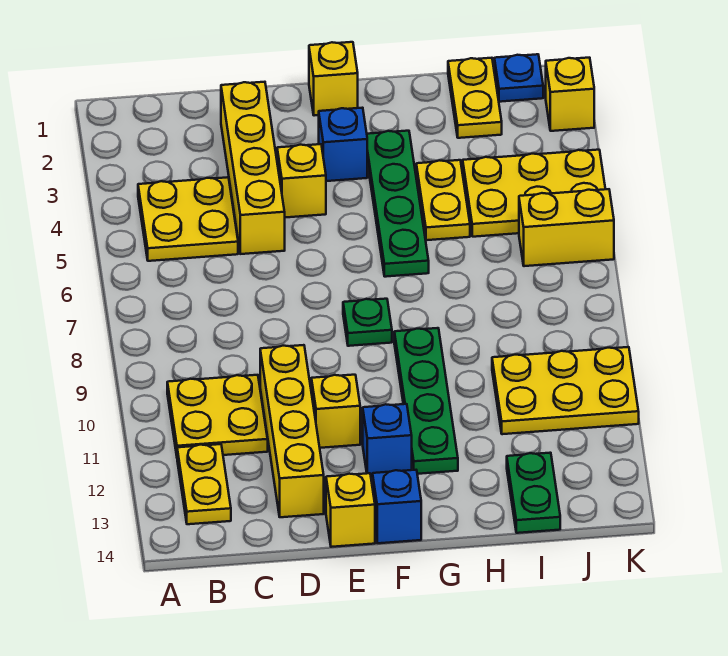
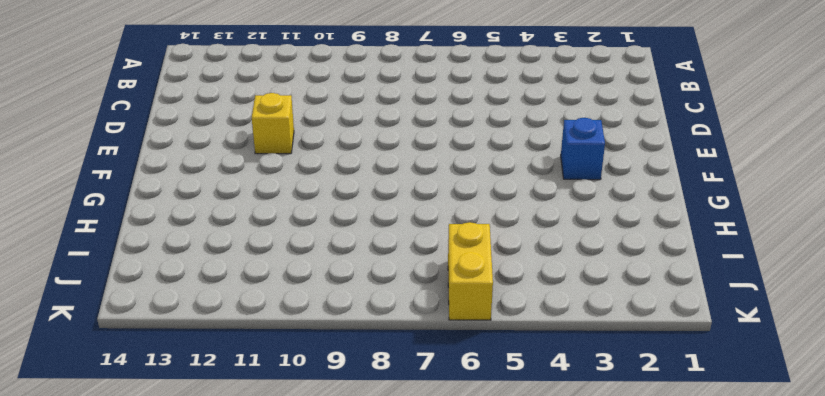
none -> yellow plate B4:C5 level 1
none -> yellow plate B10:C11 level 1
none -> yellow plate B12:B13 level 1

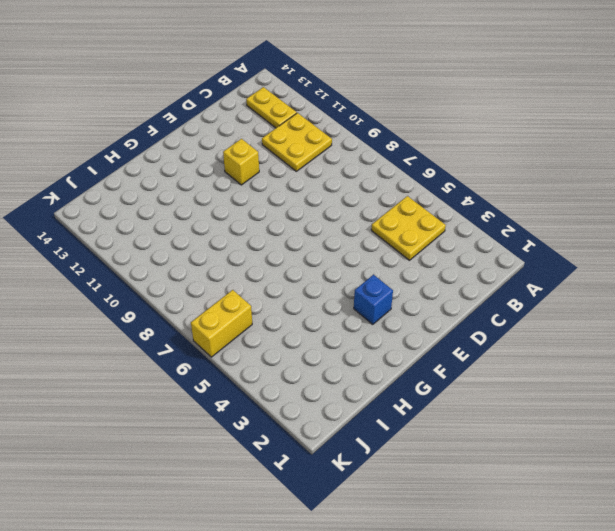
none -> yellow brick D2:D5 level 1
none -> yellow brick D10:D13 level 1
none -> yellow brick E4 level 1

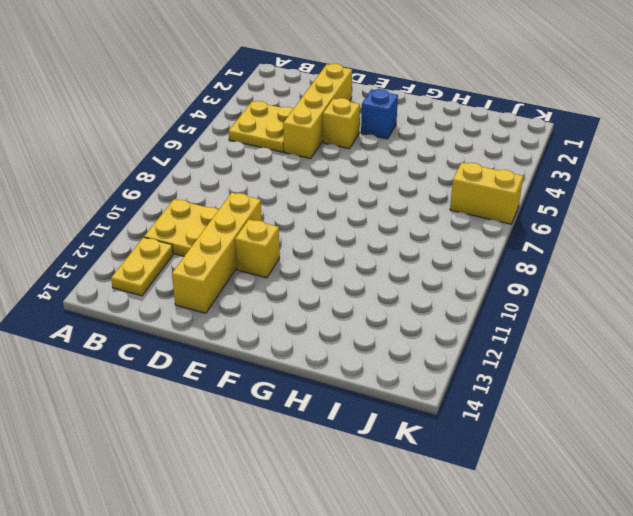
none -> yellow brick E14 level 1
none -> yellow brick F1 level 1
none -> green plate F8 level 1

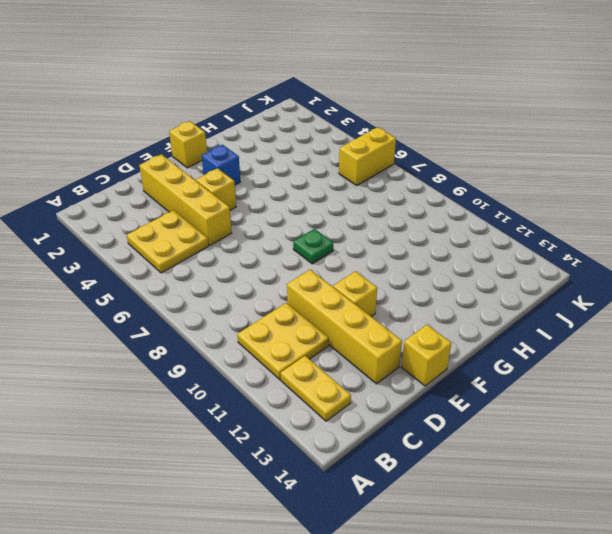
none -> blue brick F12 level 1
none -> blue brick F14 level 1
none -> green plate G3:G6 level 1

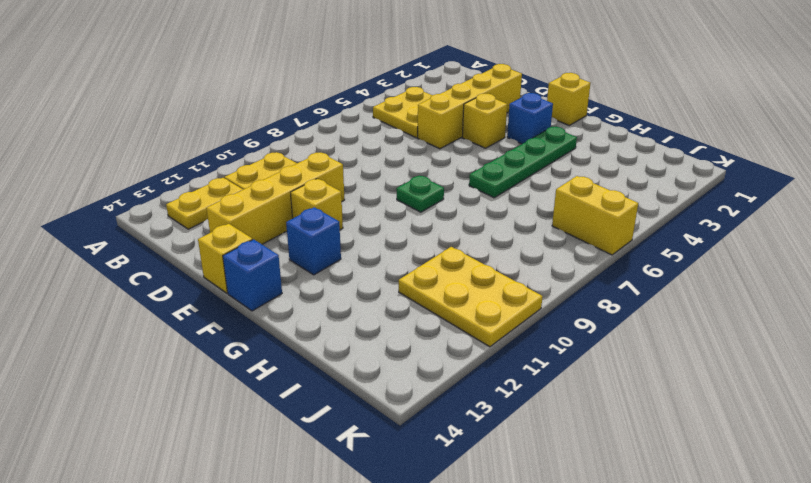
none -> green plate G9:G12 level 1
none -> yellow plate H4:H5 level 1
none -> yellow plate I1:I2 level 1

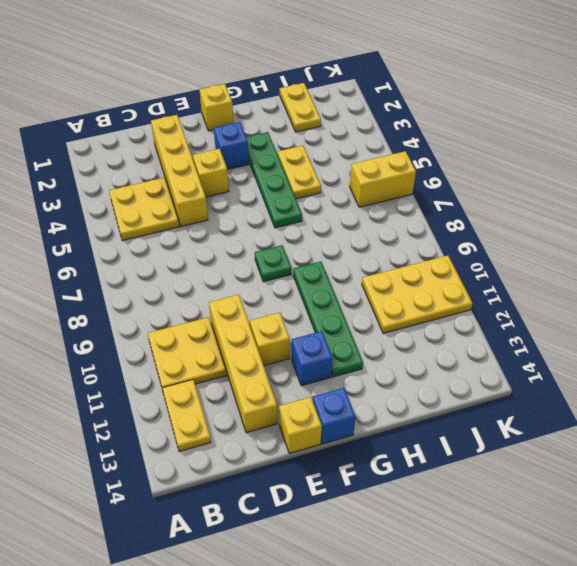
none -> yellow plate I4:K5 level 1
none -> green plate I13:I14 level 1
none -> blue plate J1 level 1

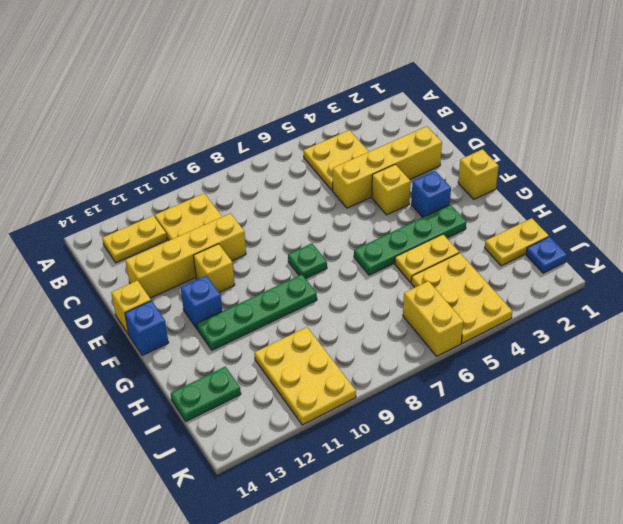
none -> yellow brick K2 level 1

